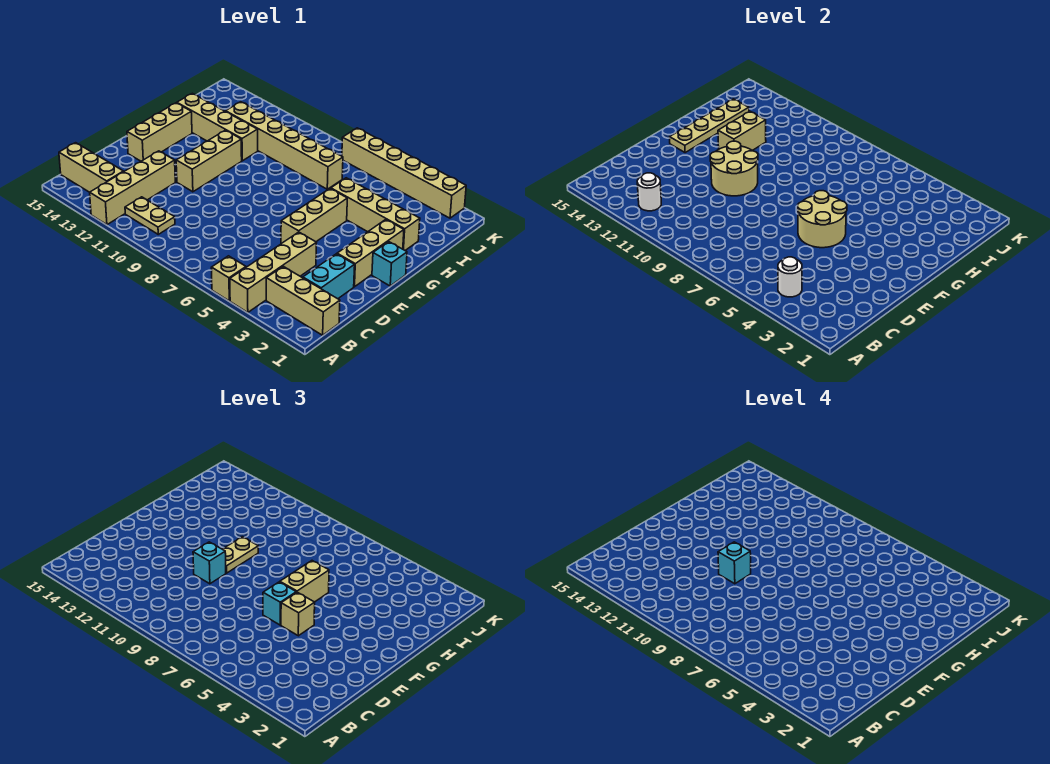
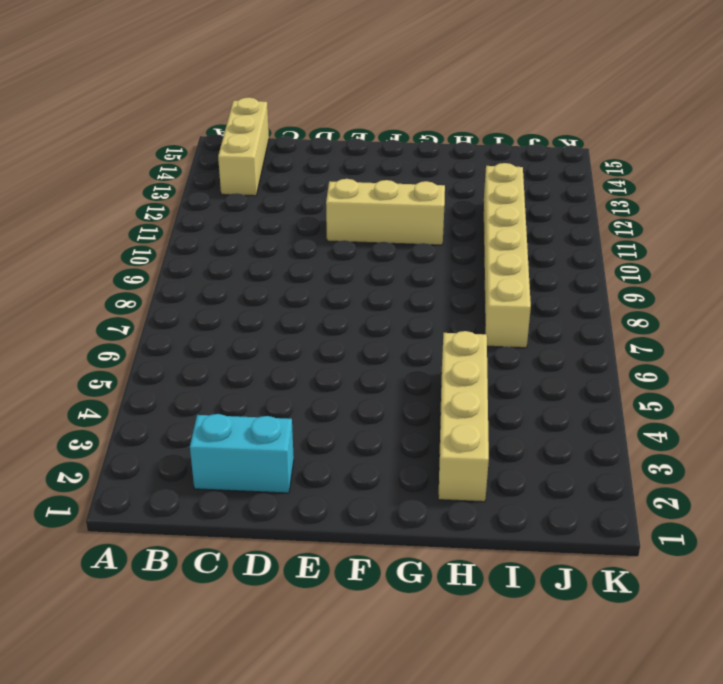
none -> tan brick A4:D4 level 1
none -> tan brick A5 level 1
none -> tan brick A12:D12 level 1

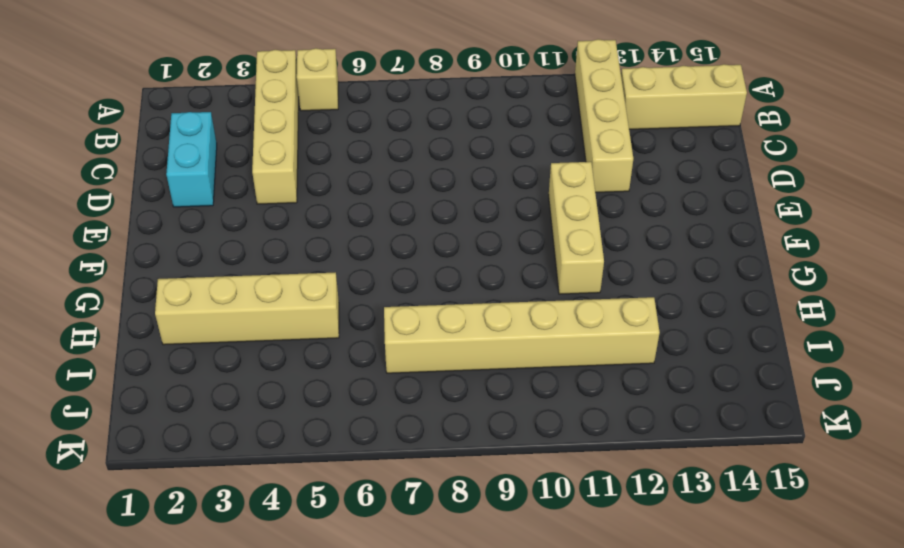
none -> tan brick B1:B3 level 1
none -> tan plate B10:B11 level 1
none -> tan brick E2:G2 level 1

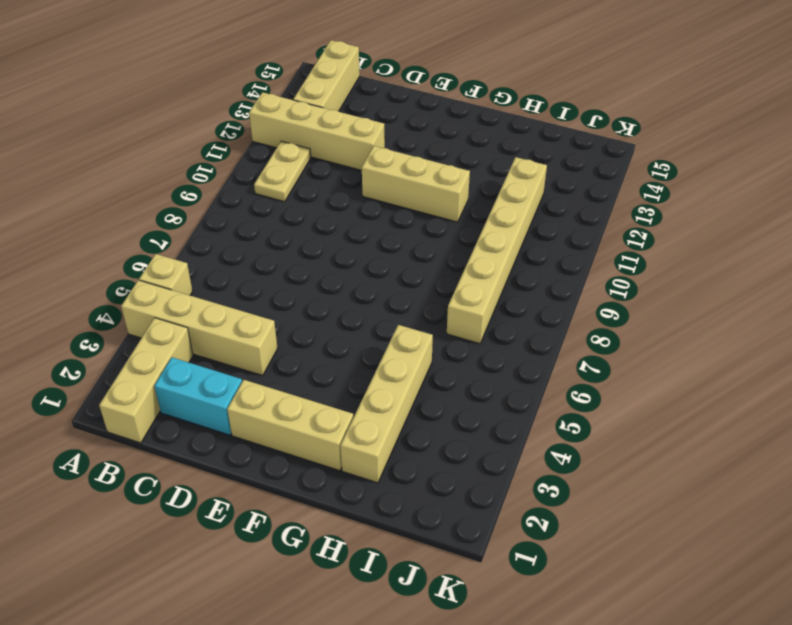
none -> tan brick E5:G5 level 1
none -> tan brick E14:G14 level 1
none -> cyan brick F1 level 1

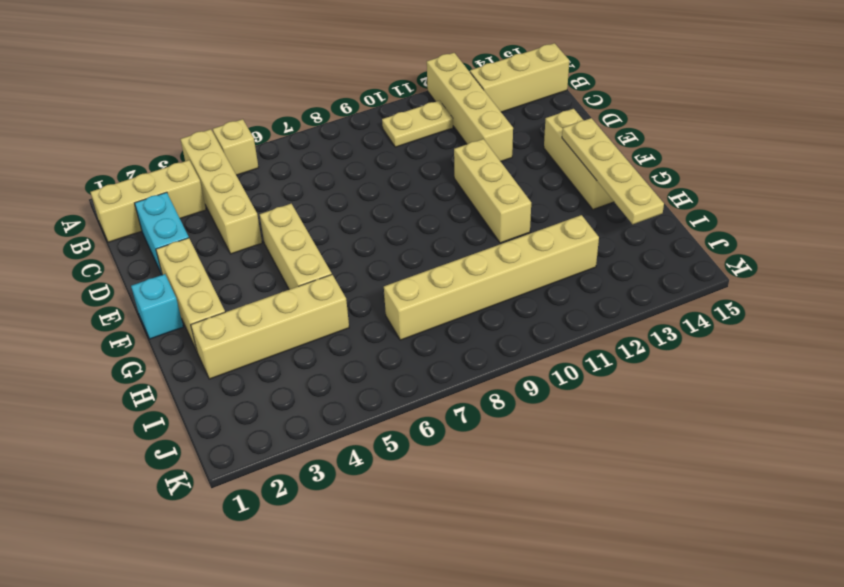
none -> tan brick H11:H14 level 1
none -> tan brick K2:K7 level 1
none -> white round brick B4 level 2

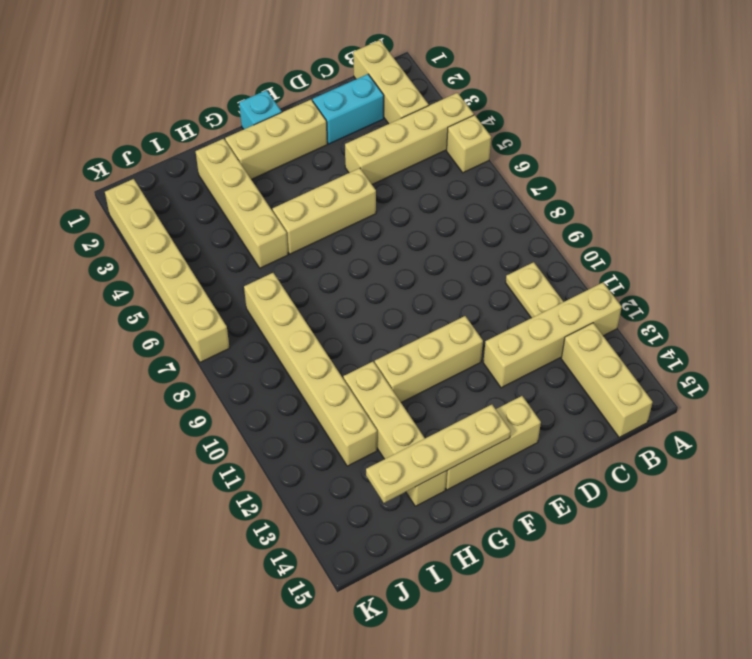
none -> white round brick B4 level 2
none -> white round brick B12 level 2
none -> tan round brick E5:F6 level 2

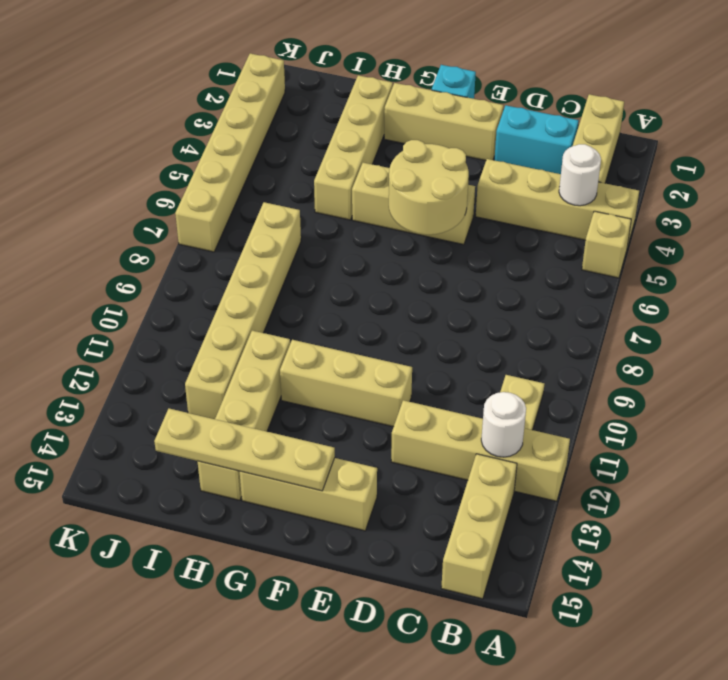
none -> tan round brick E10:F11 level 2
none -> tan brick G12:H12 level 2
none -> tan brick E5 level 3

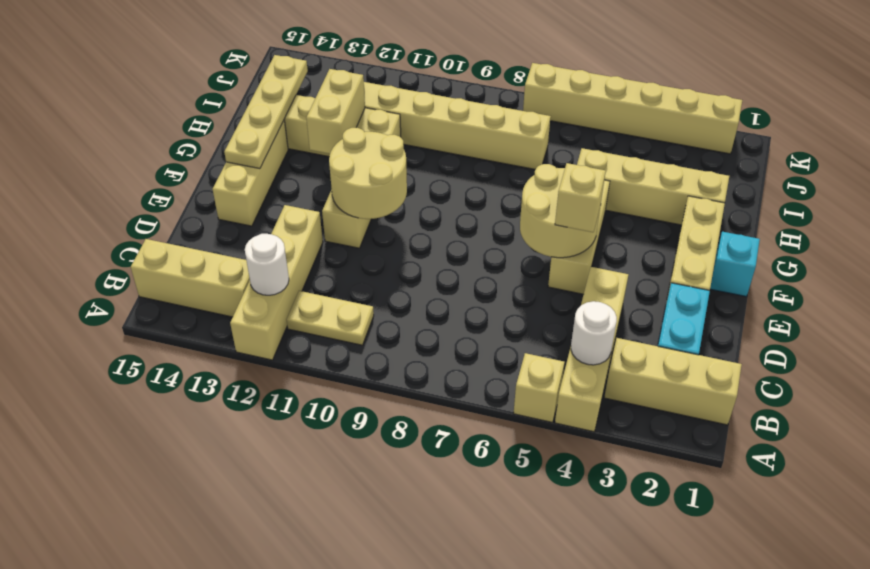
none -> cyan brick E6 level 3
none -> cyan brick E10 level 3
none -> tan brick F6:G6 level 3

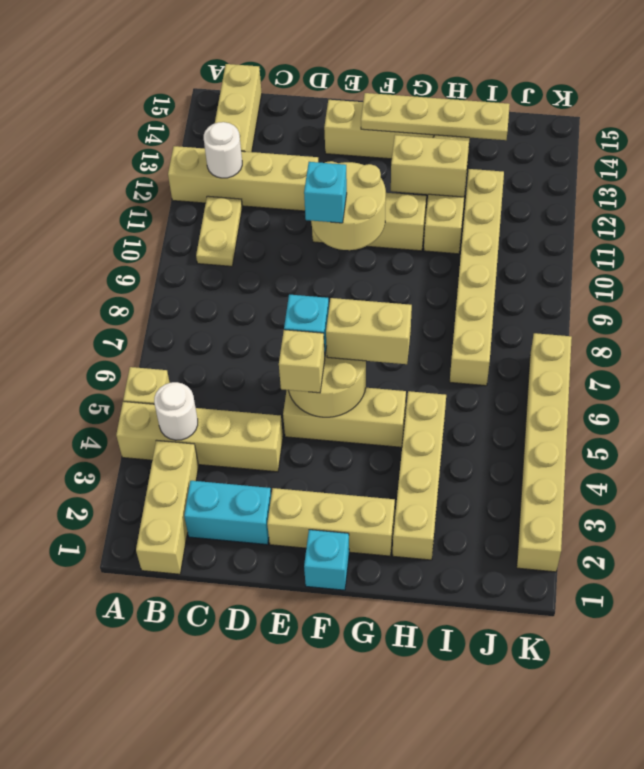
none -> tan plate F10:G10 level 3
none -> cyan brick E10 level 4

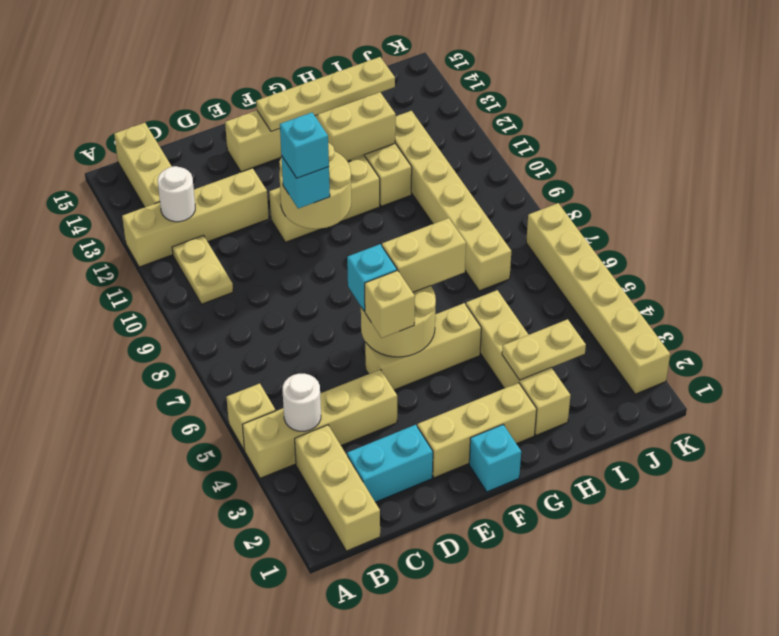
tan plate H3:I3 level 2 -> tan plate F10:G10 level 3

